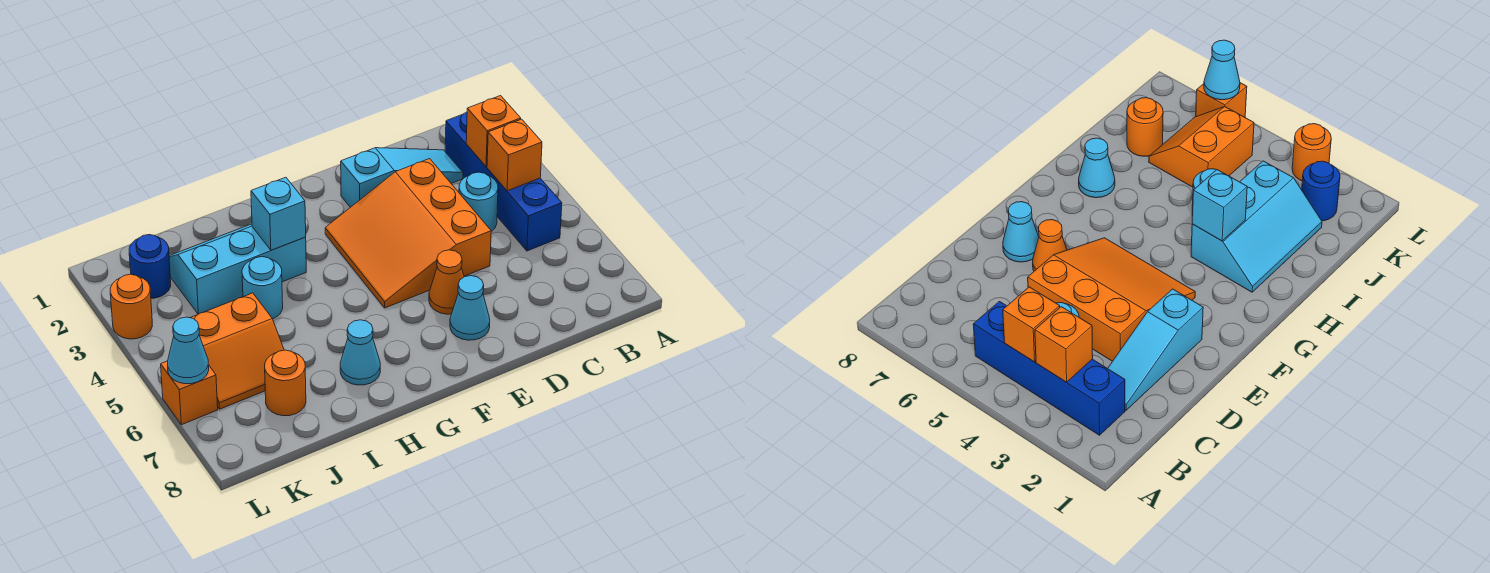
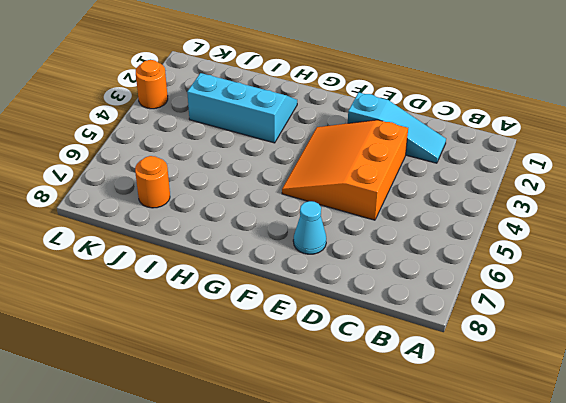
none -> blue brick B2:B5 level 1
none -> cyan round brick C4 level 1
none -> orange cone E6 level 1

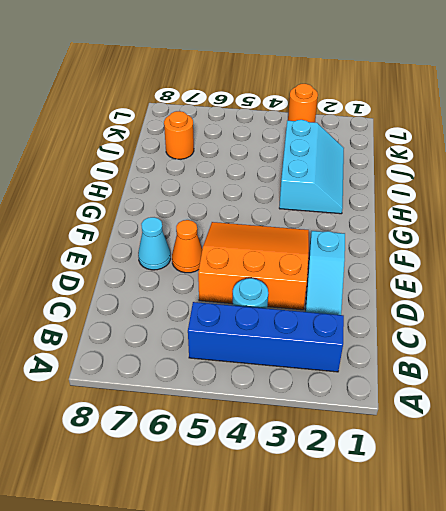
none -> cyan cone H7 level 1
none -> cyan round brick I4 level 1
none -> orange slope J5:K6 level 1 top 5

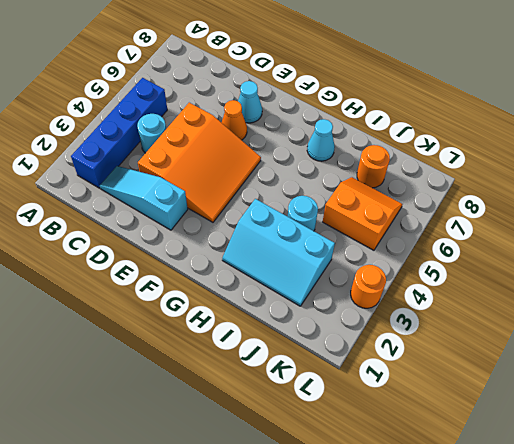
none -> blue round brick K2 level 1
none -> orange brick L6 level 1
none -> orange brick B3 level 2

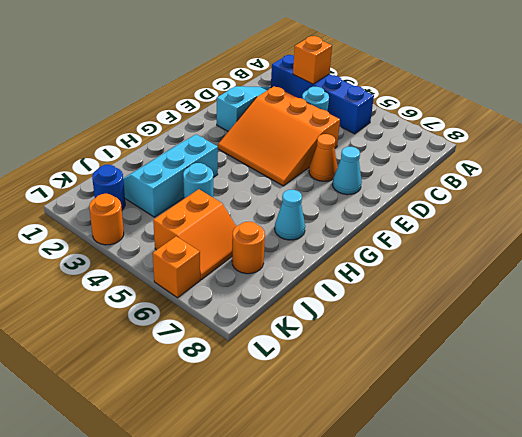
none -> orange brick B4 level 2
none -> cyan brick H3 level 2
none -> cyan cone L6 level 2

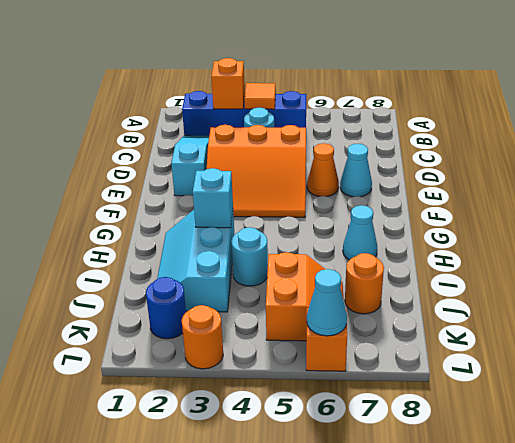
orange tile B4 level 2 -> orange brick B4 level 2

